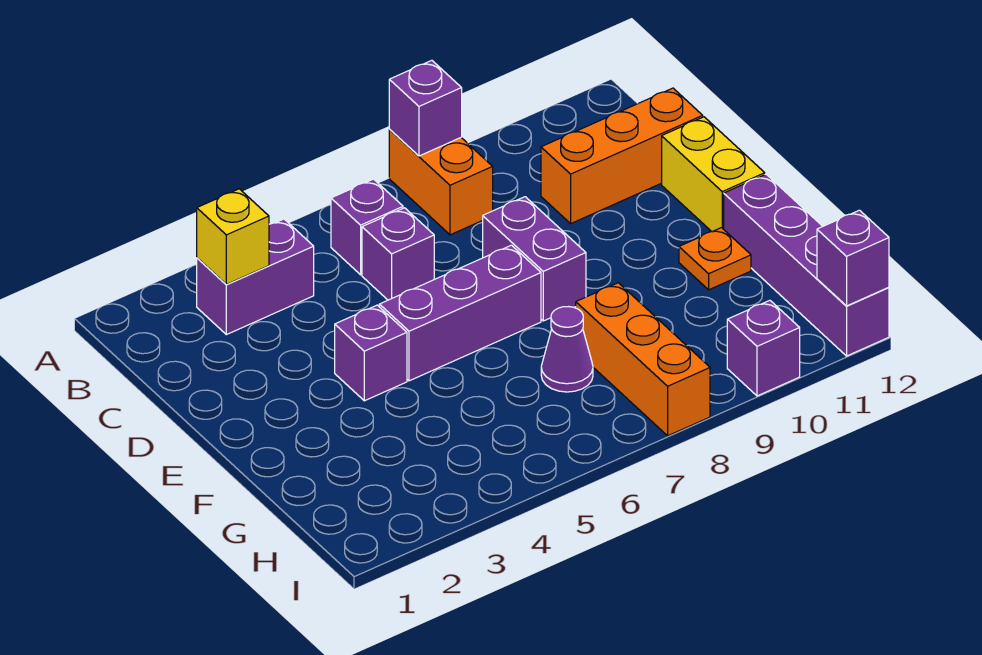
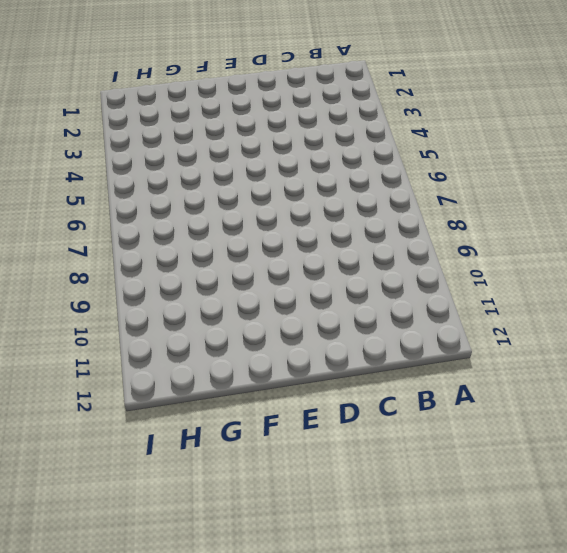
none -> orange brick A8:B8 level 1
none -> purple brick B3:B4 level 1
none -> purple brick B6 level 1

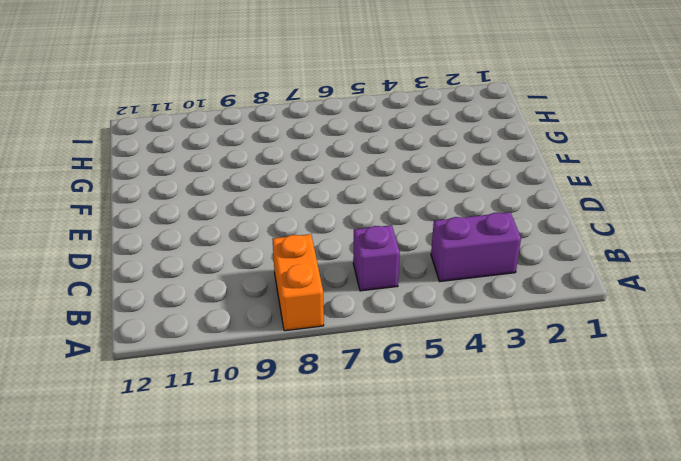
none -> purple brick C6 level 1
none -> orange brick C10:C12 level 1
none -> purple brick D8:E8 level 1

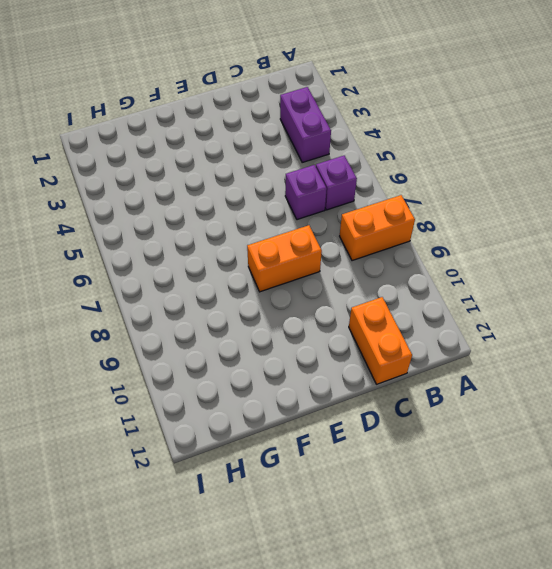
orange brick C11:C12 level 1 -> orange brick C10:C12 level 1
orange brick D8:E8 level 1 -> purple brick D8:E8 level 1
none -> yellow brick D12:E12 level 1
none -> purple brick E4 level 1
none -> purple brick E5:E7 level 1

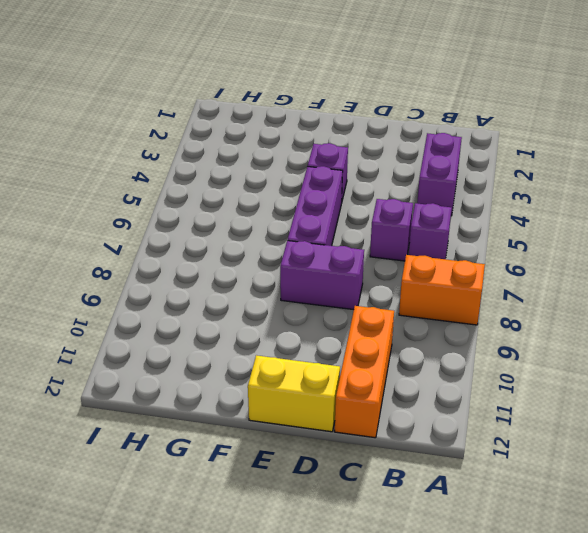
none -> orange plate F11 level 1
none -> purple brick F12:I12 level 1
none -> purple cone G7 level 1

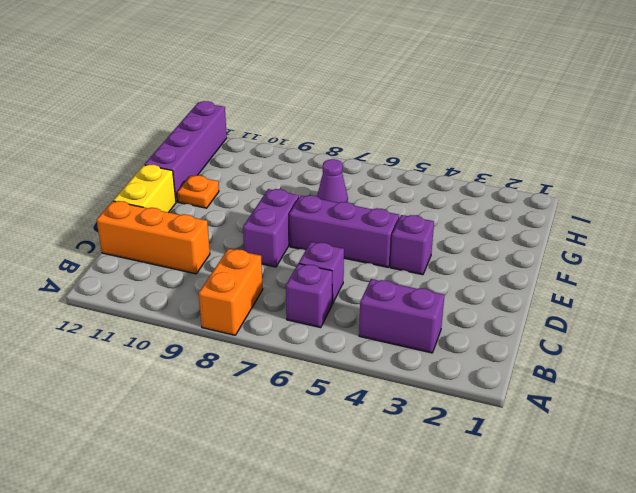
none -> orange brick G8:I8 level 1
none -> purple brick I10 level 1
none -> purple brick A8 level 2

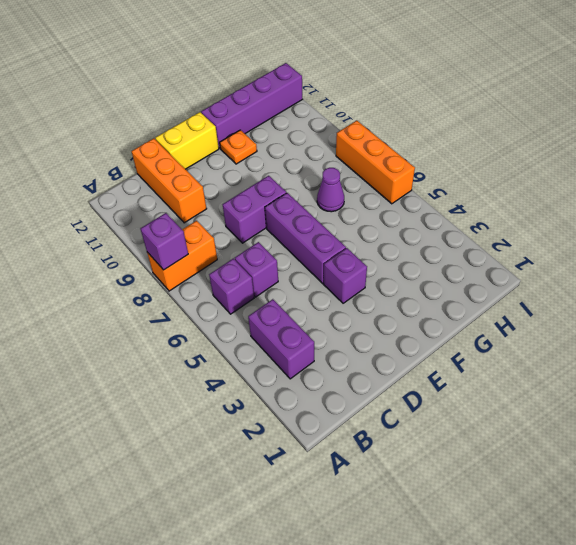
orange brick I6:I8 level 1 -> orange brick G8:I8 level 1
none -> purple brick I10 level 1
none -> yellow brick B3 level 2
none -> purple brick I12 level 2

